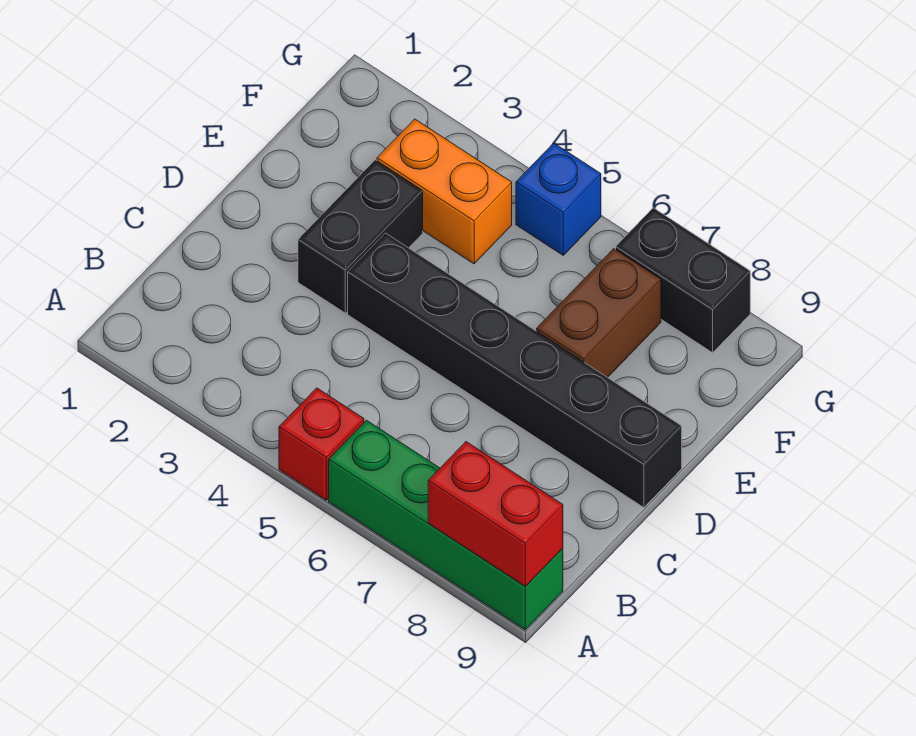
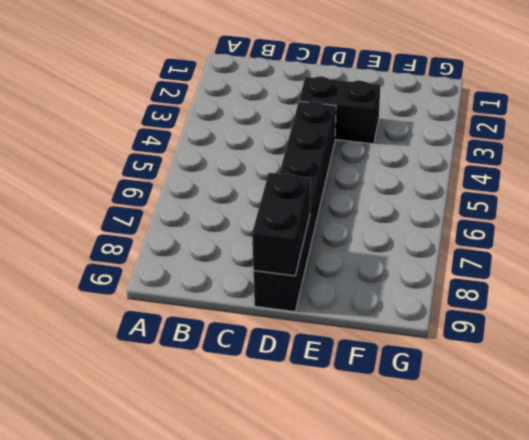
black brick D8:D9 level 2 -> black brick G7:G8 level 1
none -> red brick A5 level 1
none -> green brick A6:A9 level 1

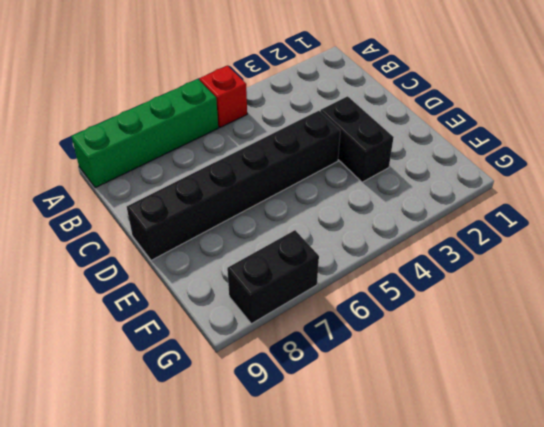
none -> brown brick E7:F7 level 1
none -> orange brick F3:F4 level 1

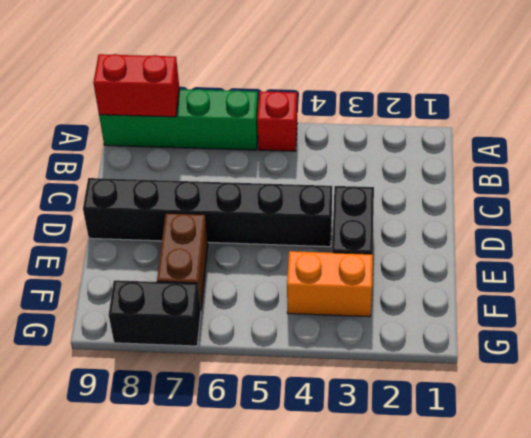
none -> blue brick G5 level 1

